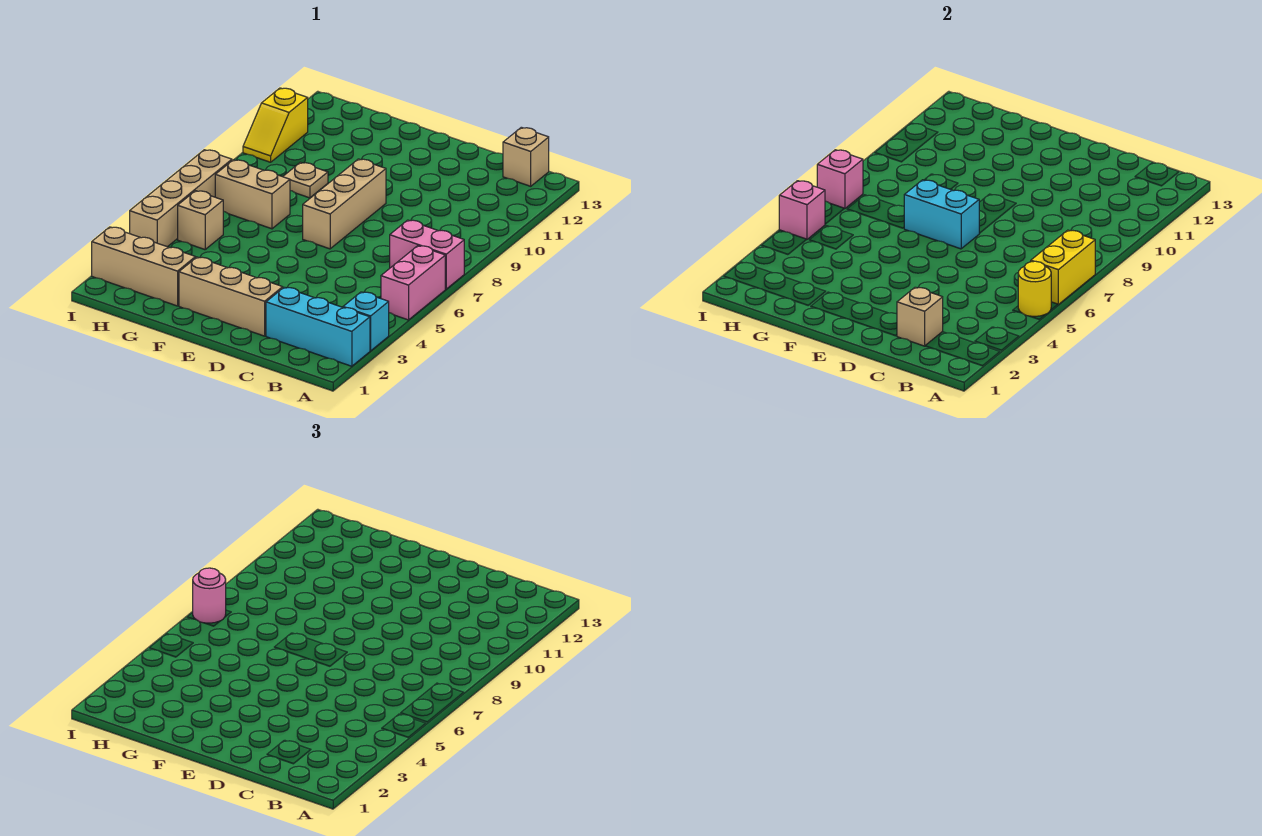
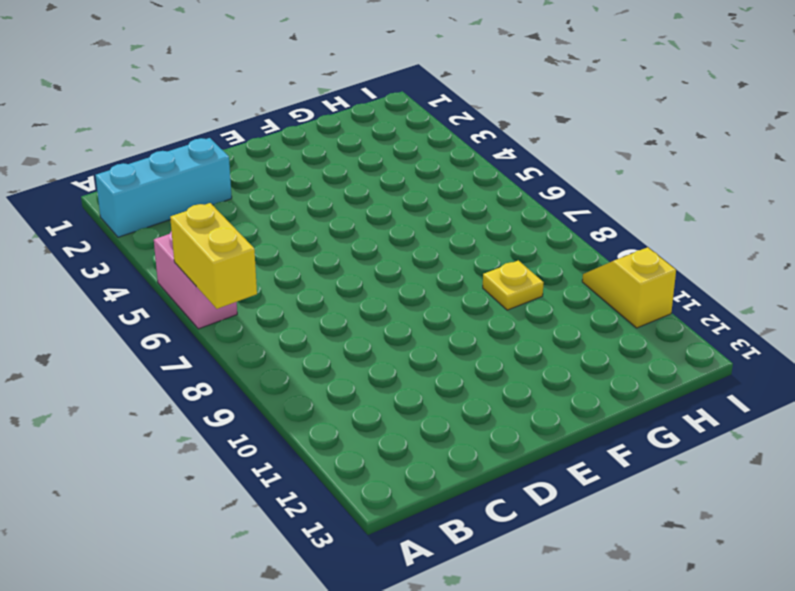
yellow plate G9 level 1 -> tan plate G9 level 1
none -> cyan brick A3 level 1
none -> pink brick A7:B7 level 1
none -> tan brick B13 level 1

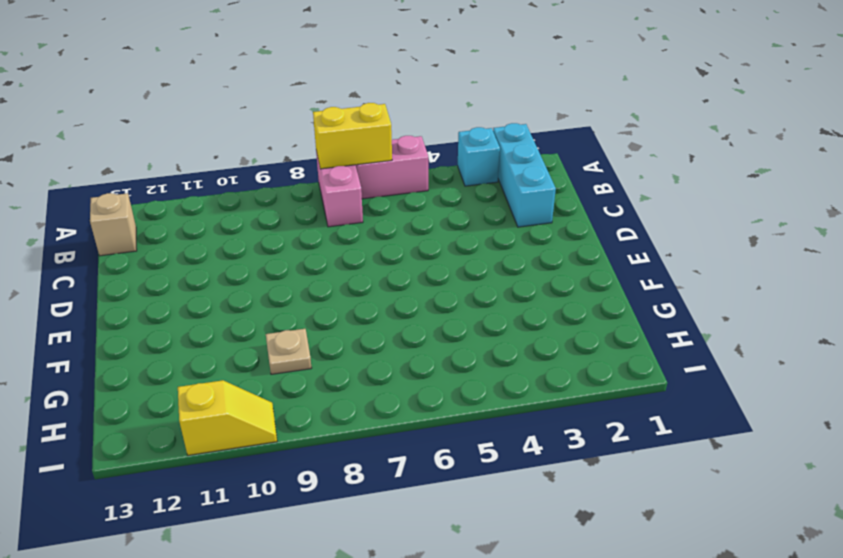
none -> tan brick D2:F2 level 1
none -> tan brick E7:E9 level 1
none -> tan brick G2:I2 level 1

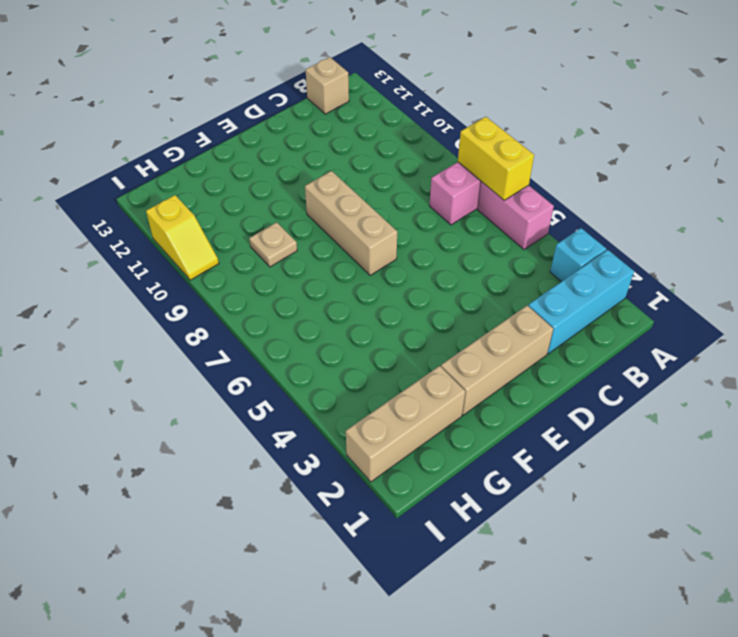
none -> tan brick G7:H7 level 1
none -> tan brick H5 level 1
none -> tan brick I4:I7 level 1

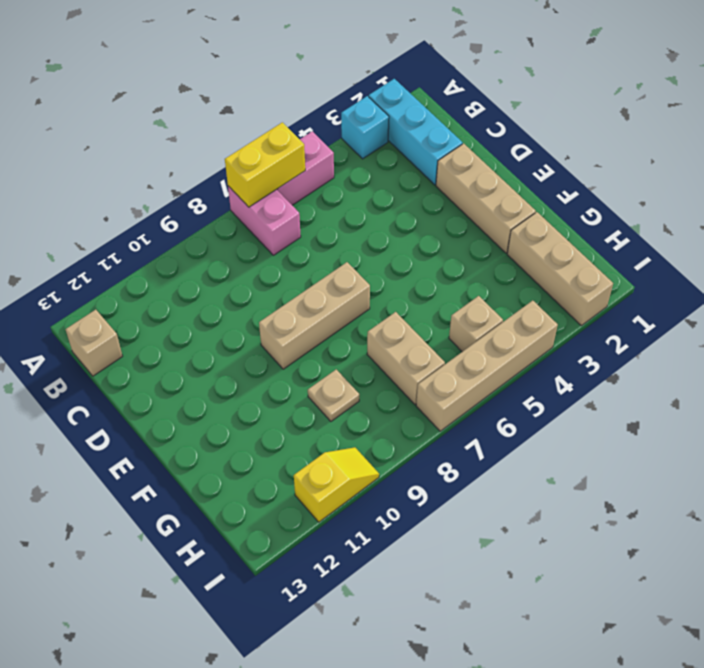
none -> yellow round brick A5 level 2
none -> tan brick C2 level 2
none -> cyan brick E7:F7 level 2

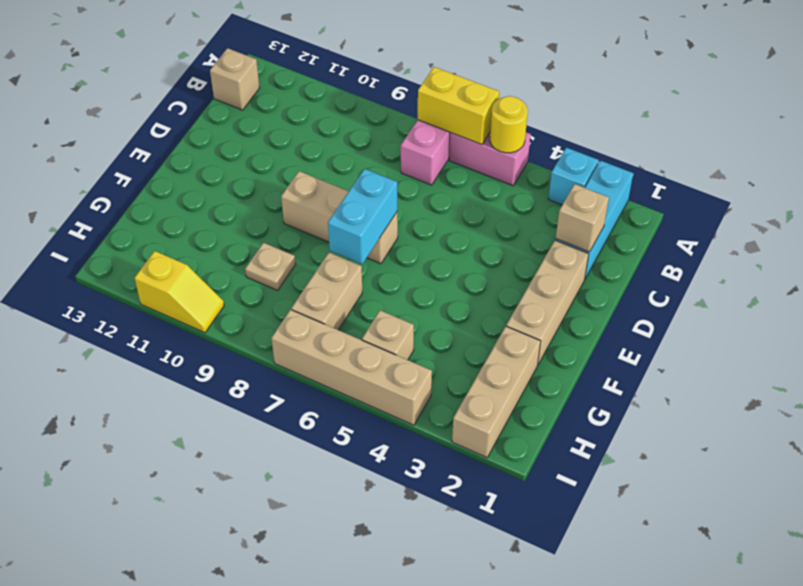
none -> pink brick I5 level 2
none -> pink brick I7 level 2
none -> pink round brick I7 level 3

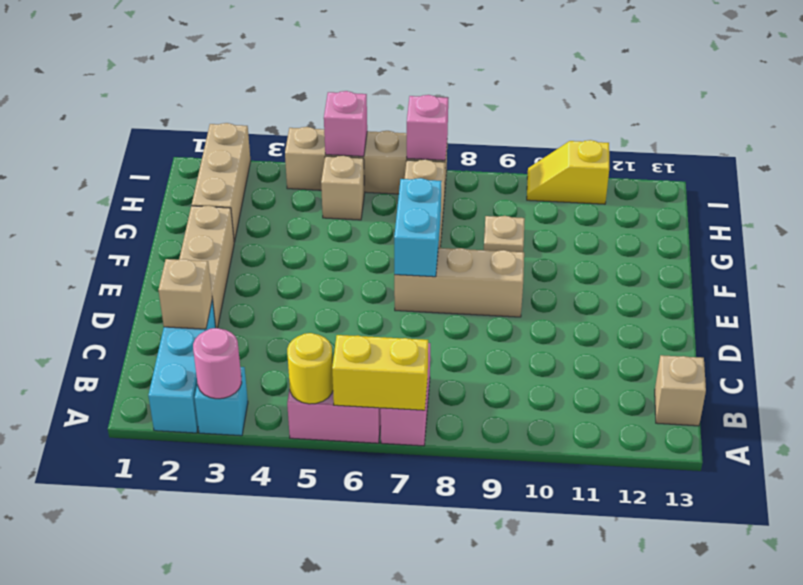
pink round brick A3 level 2 -> pink round brick I7 level 3

